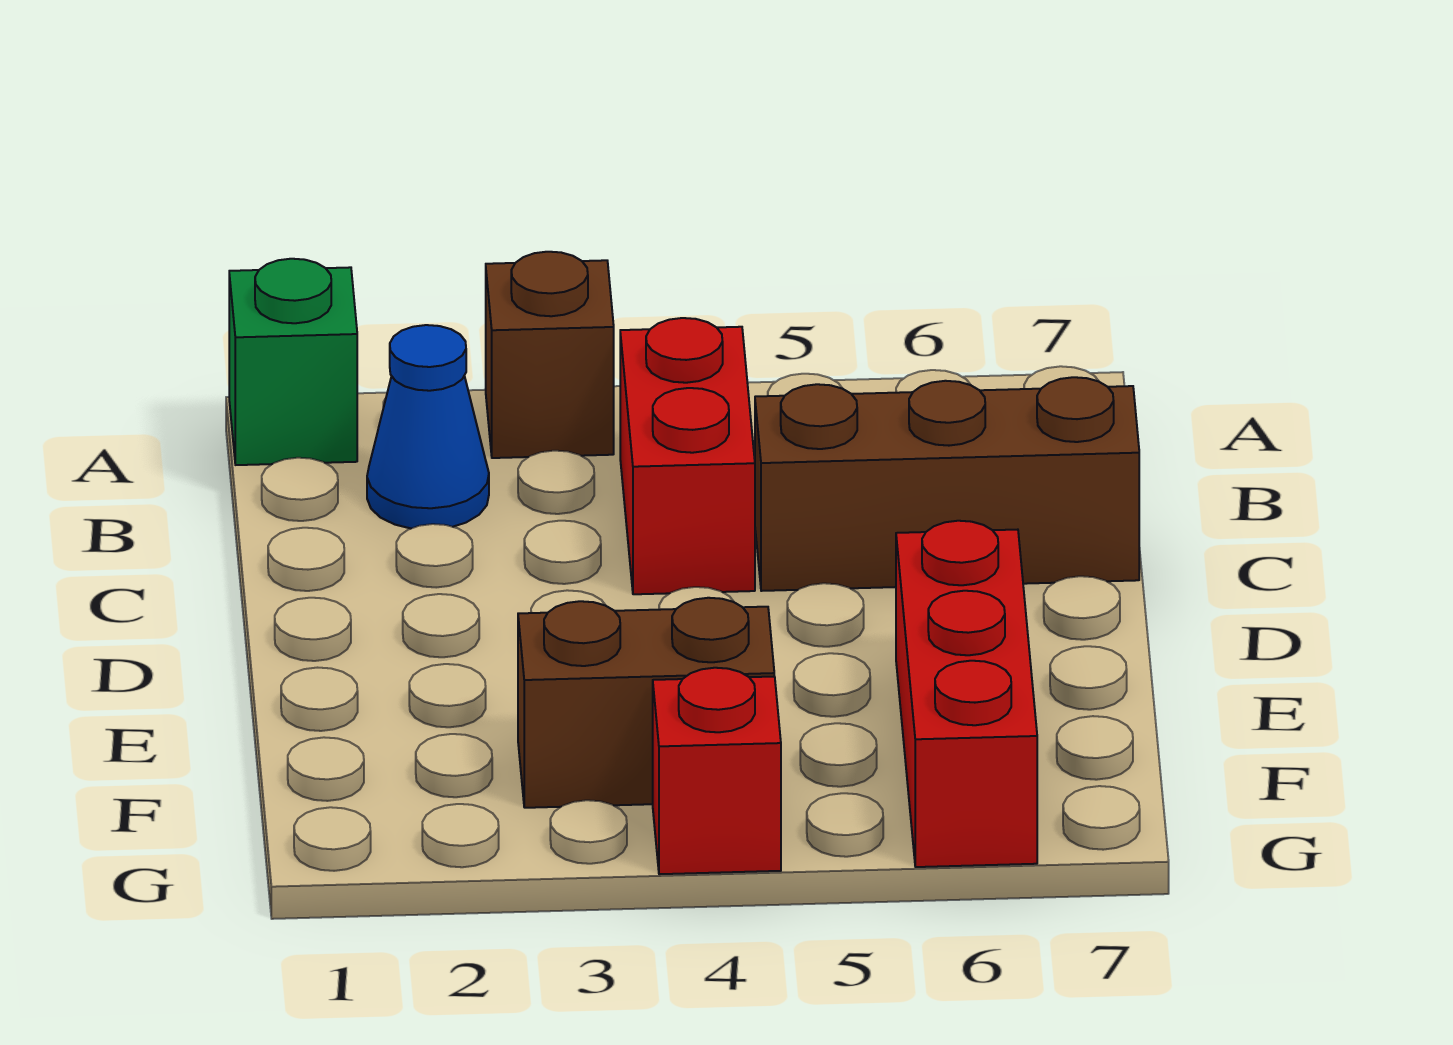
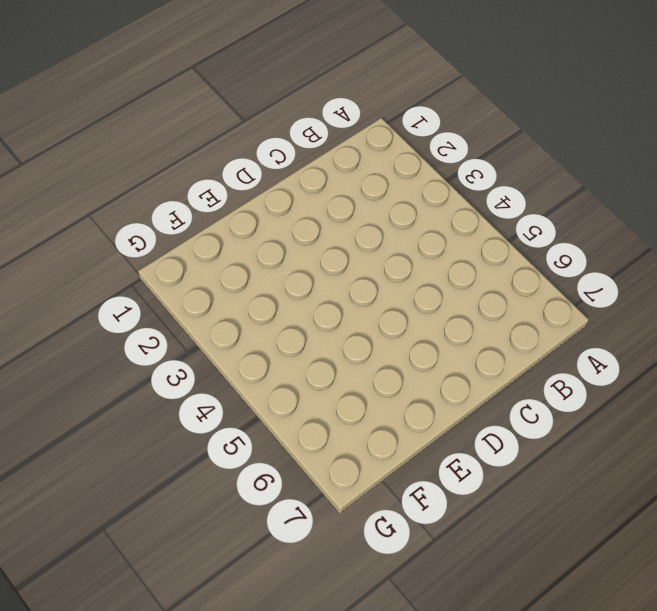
none -> green brick A1 level 1
none -> brown brick A3 level 1

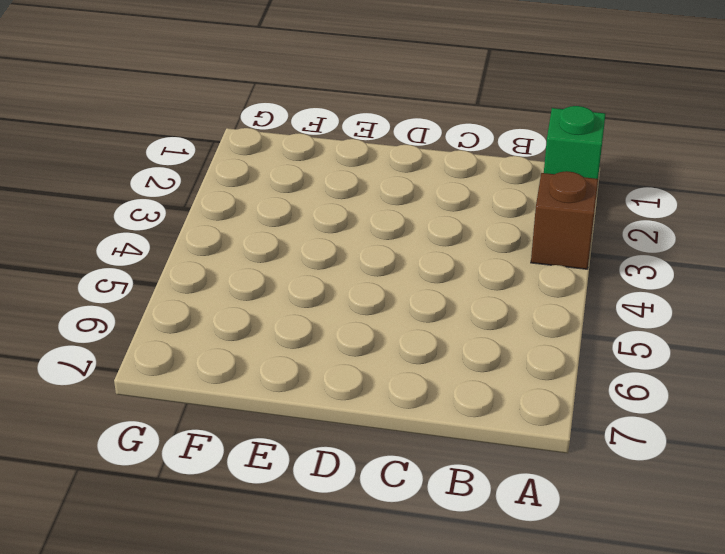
none -> blue cone B2 level 1
none -> red brick B4:C4 level 1

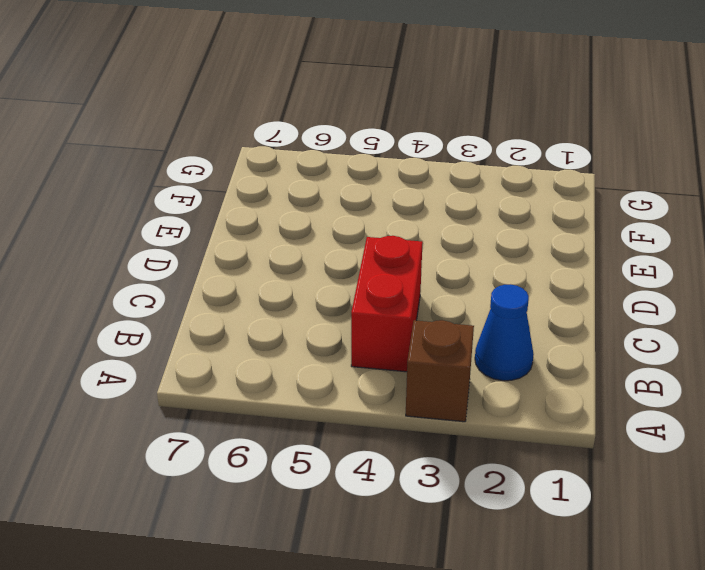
none -> green brick A1 level 1
none -> brown brick C5:C7 level 1

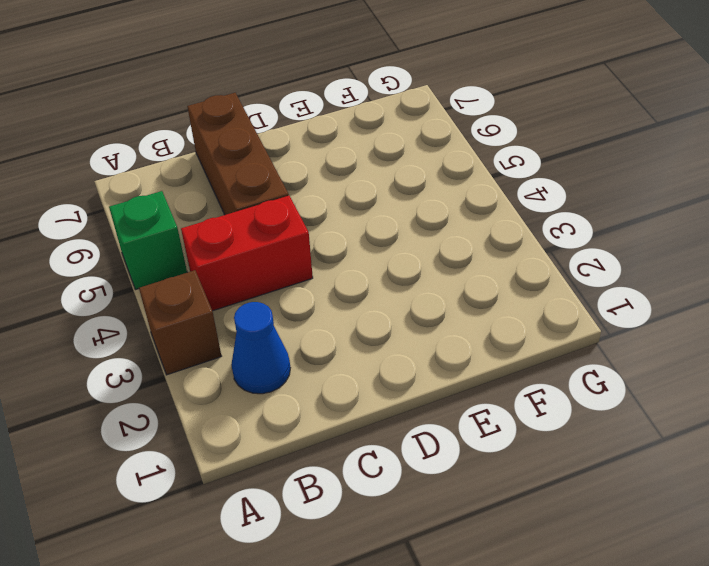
green brick A5 level 1 -> green brick A1 level 1
none -> red brick E6:G6 level 1
none -> brown brick F3:F4 level 1

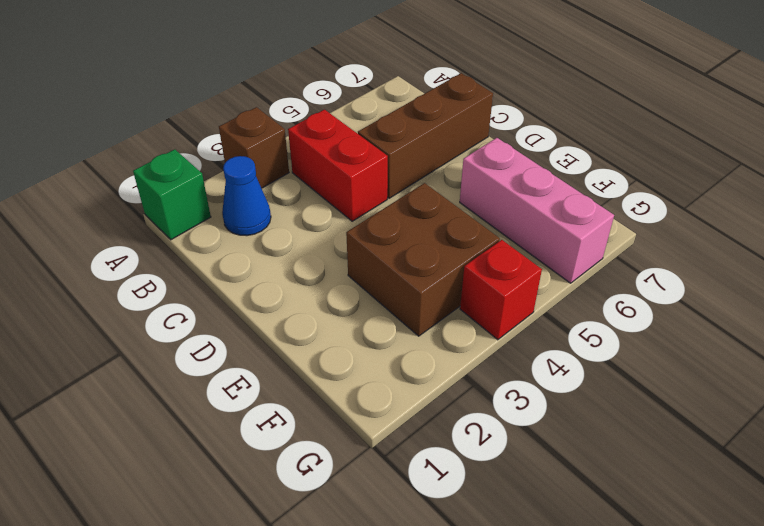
brown brick E3:F4 level 1 -> brown brick F3:F4 level 1
pink brick E6:G6 level 1 -> red brick E6:G6 level 1

